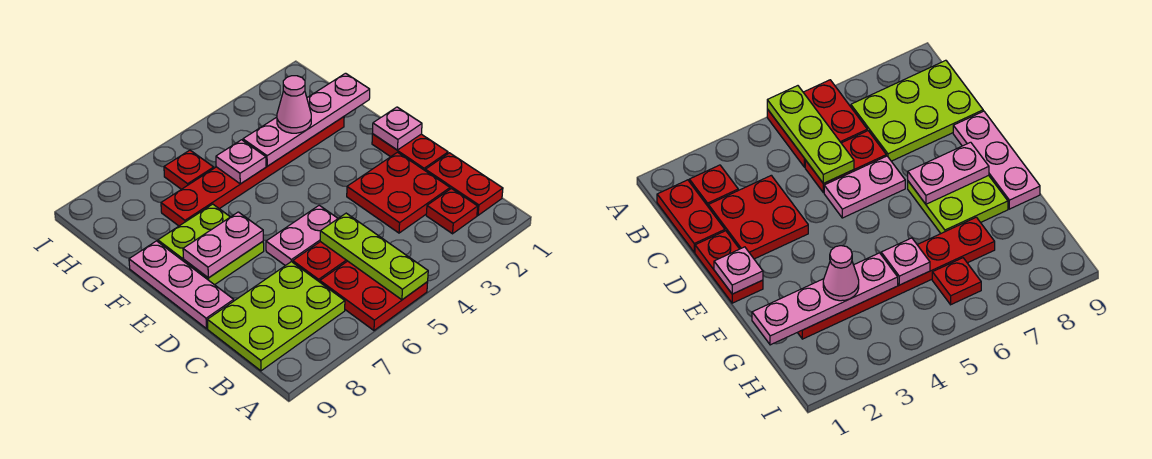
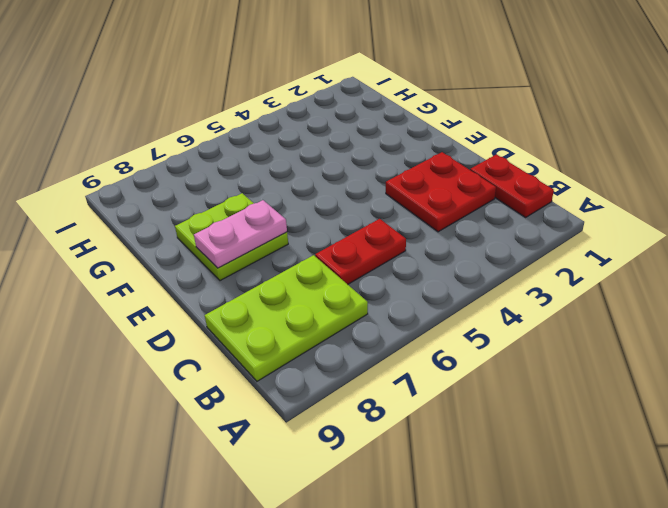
none -> red plate A5:B6 level 1
none -> red plate B2 level 1
none -> red plate D1:E1 level 1

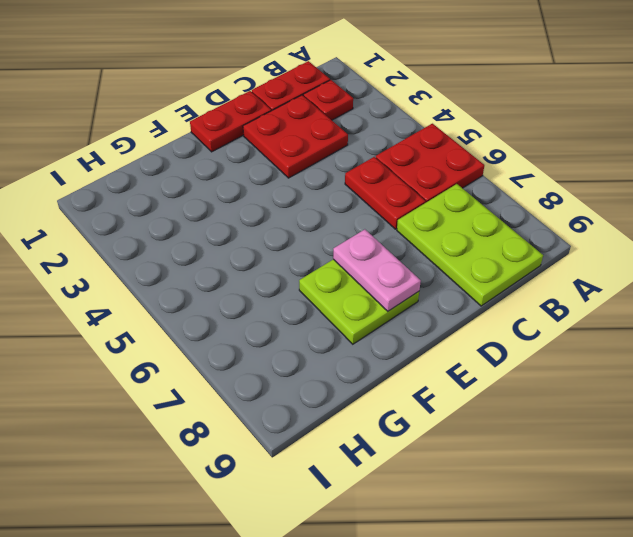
none -> pink plate D5:D6 level 1
none -> pink plate D9:F9 level 1
none -> red plate G2:G7 level 1

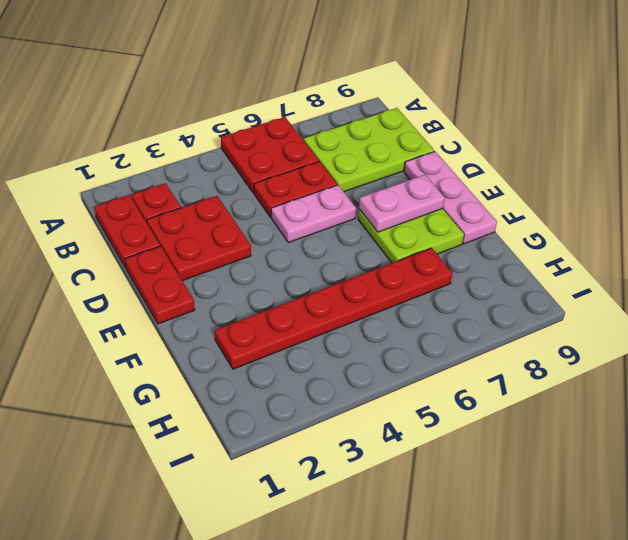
none -> red plate H6 level 1
none -> lime plate A5:C5 level 2
none -> pink plate E1 level 2

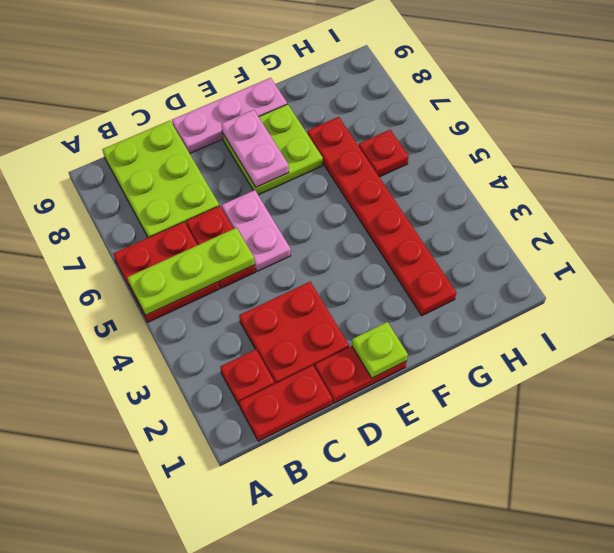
lime plate E1 level 2 -> pink plate E1 level 2
none -> pink plate G1:G4 level 2
none -> pink plate G5 level 2
none -> pink cone G3 level 3

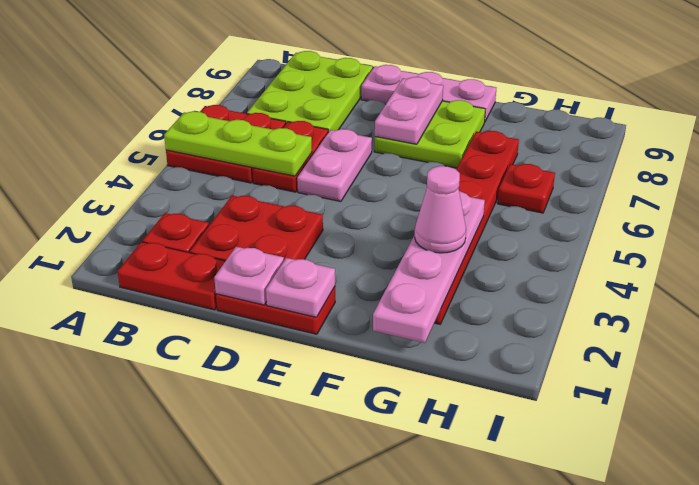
pink plate D1 level 2 -> pink plate G5 level 2

